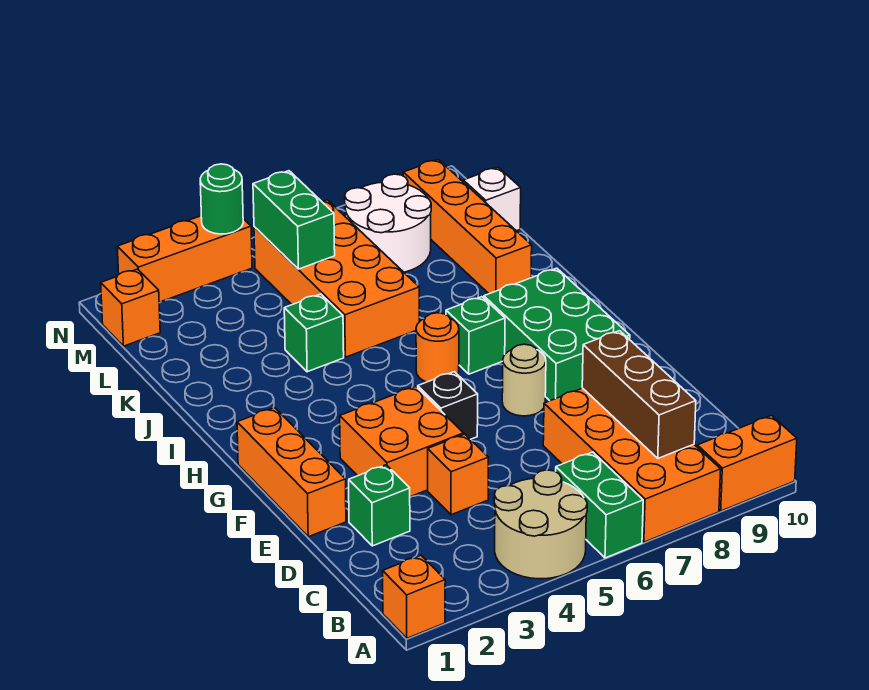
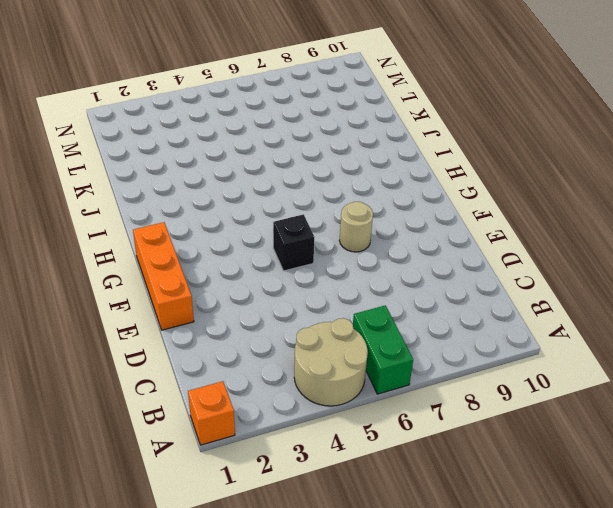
none -> orange brick A7:D8 level 1
none -> orange brick A9:A10 level 1
none -> green brick D2 level 1

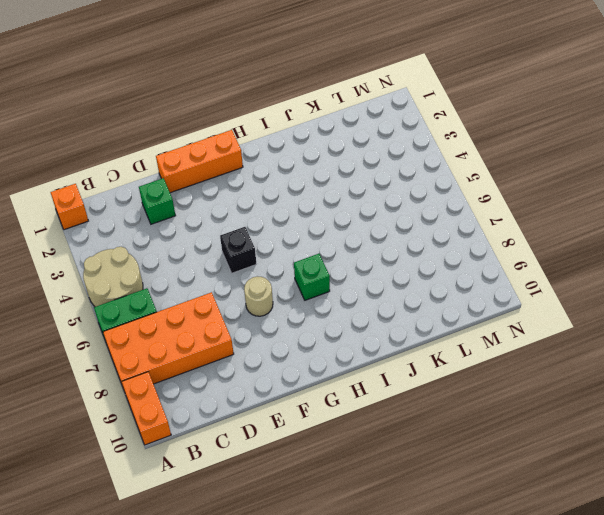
none -> orange brick D4 level 1
none -> orange brick E3:F4 level 1
none -> green brick F8:H9 level 1

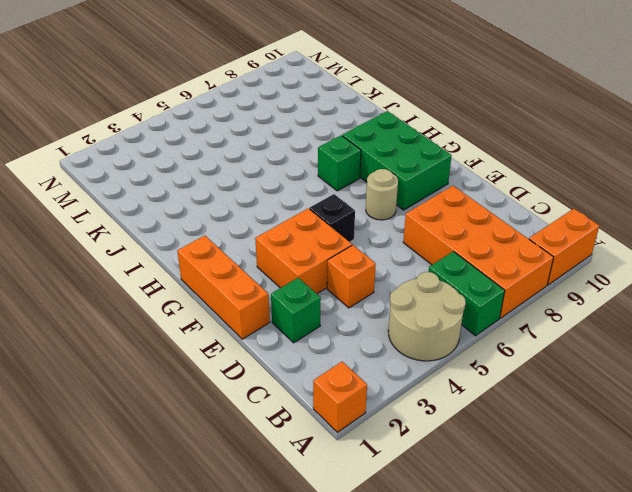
none -> orange round brick H6 level 1
none -> green brick J4 level 1
none -> orange brick J5:M6 level 1

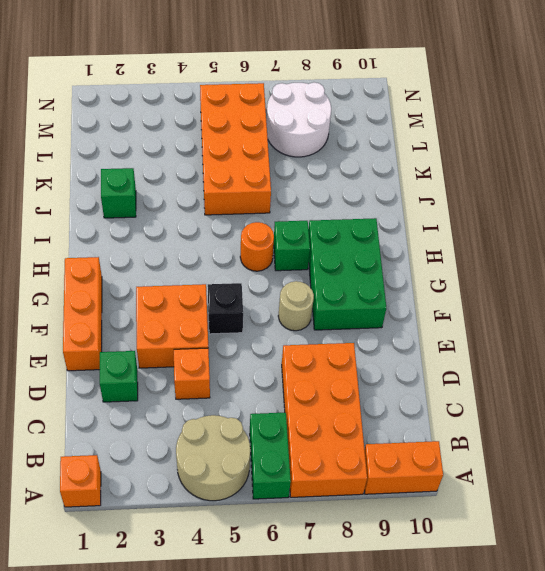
green brick J2 level 1 -> green brick J4 level 1
none -> orange brick J9:M9 level 1
none -> white brick L10 level 1
none -> orange brick M1 level 1

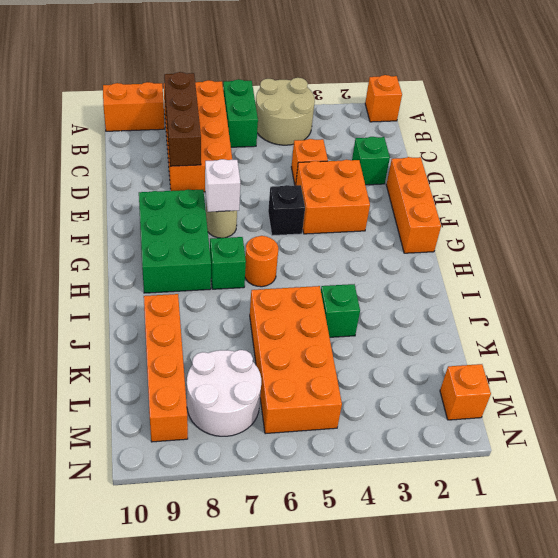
white brick F7 level 2 -> white brick L10 level 1
none -> orange brick N2:N4 level 1
none -> green brick L5:M5 level 2
none -> green round brick N4 level 2

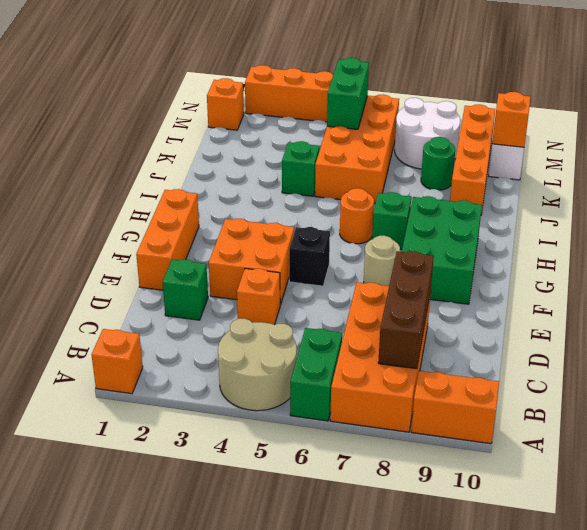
green round brick K8 level 1 -> green round brick N4 level 2
orange brick L10 level 2 -> none

